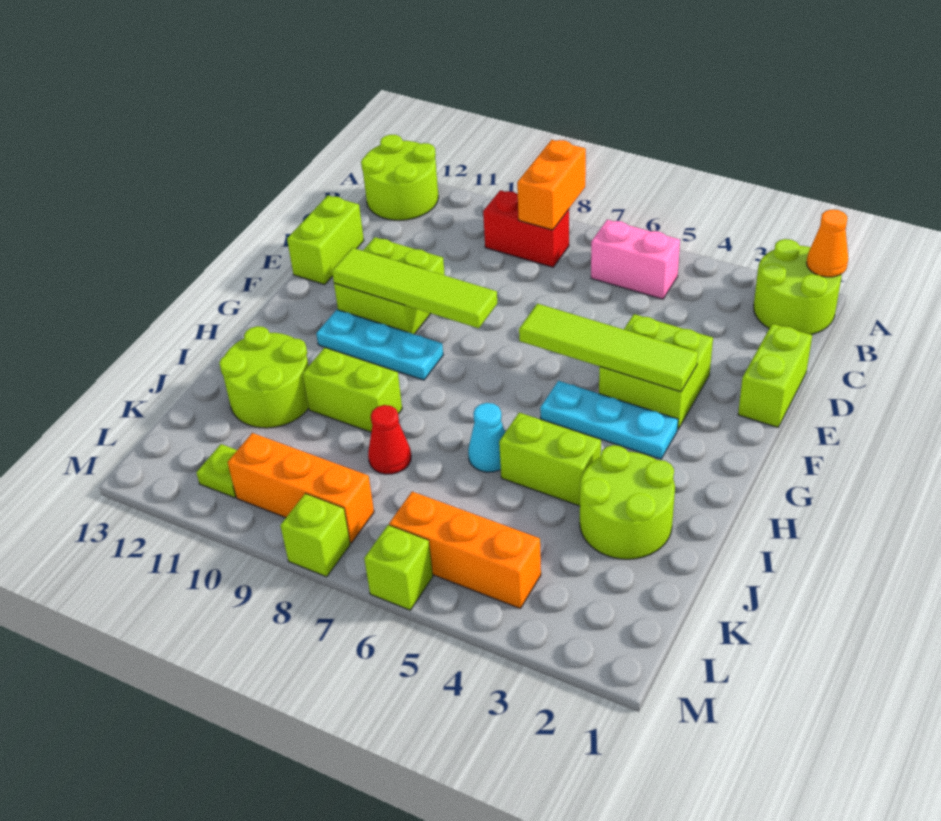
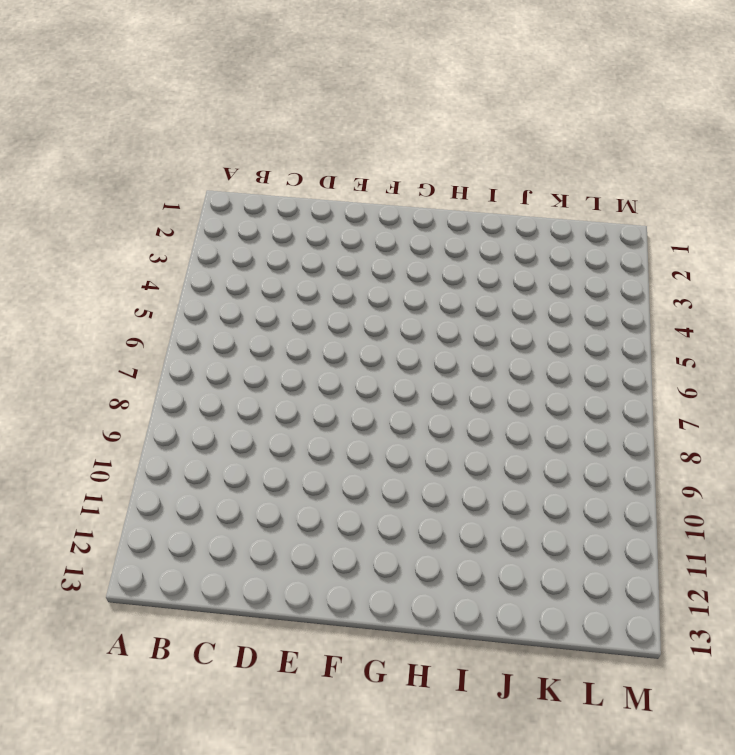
none -> lime round brick A1:B2 level 1
none -> lime round brick A12:B13 level 1
none -> pink brick B5:B6 level 1

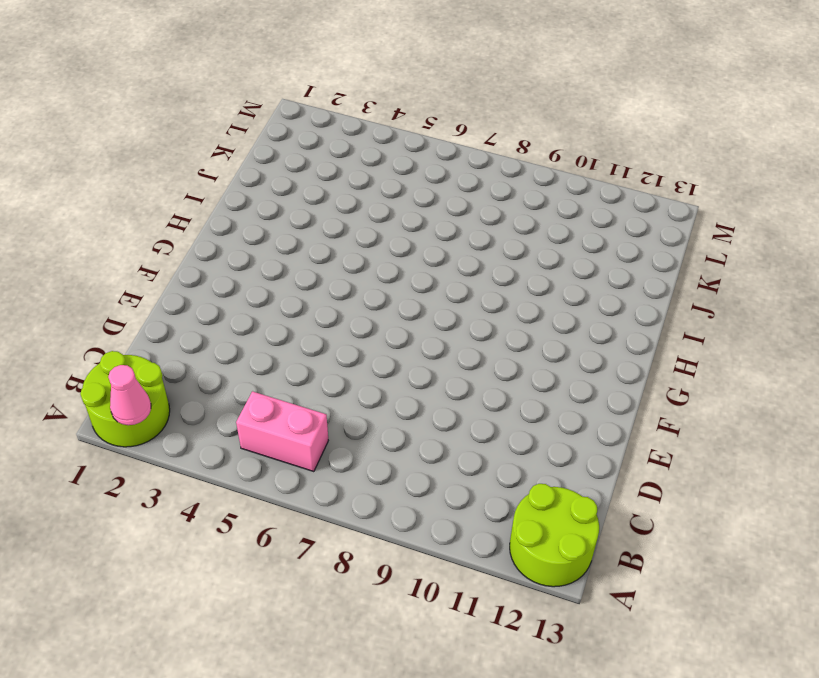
pink cone A2 level 2 -> none
none -> red brick B8:B9 level 1
none -> lime brick D1:E1 level 1
none -> lime brick D13:E13 level 1

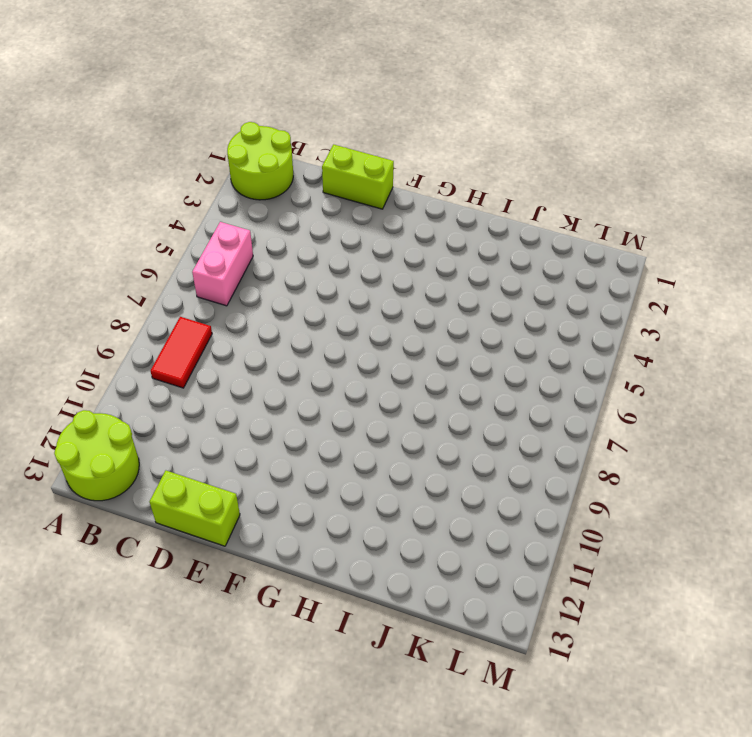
red tile B8:B9 level 1 -> red brick B8:B9 level 1
none -> lime brick E3:F4 level 1
none -> lime brick E10:F11 level 1
none -> cyan plate G3:G5 level 1

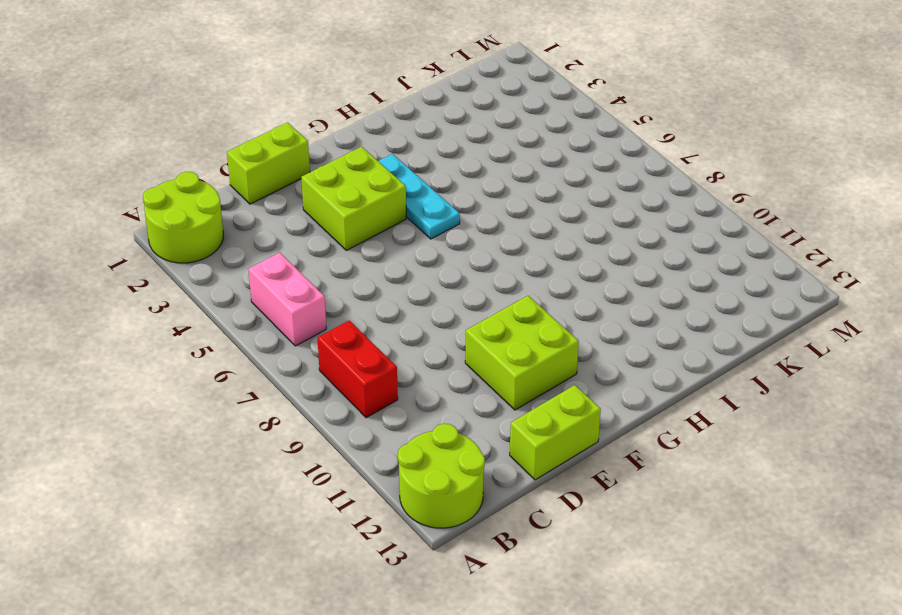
none -> cyan plate G9:G11 level 1
none -> lime round brick I2:J3 level 1
none -> lime brick I4:I5 level 1

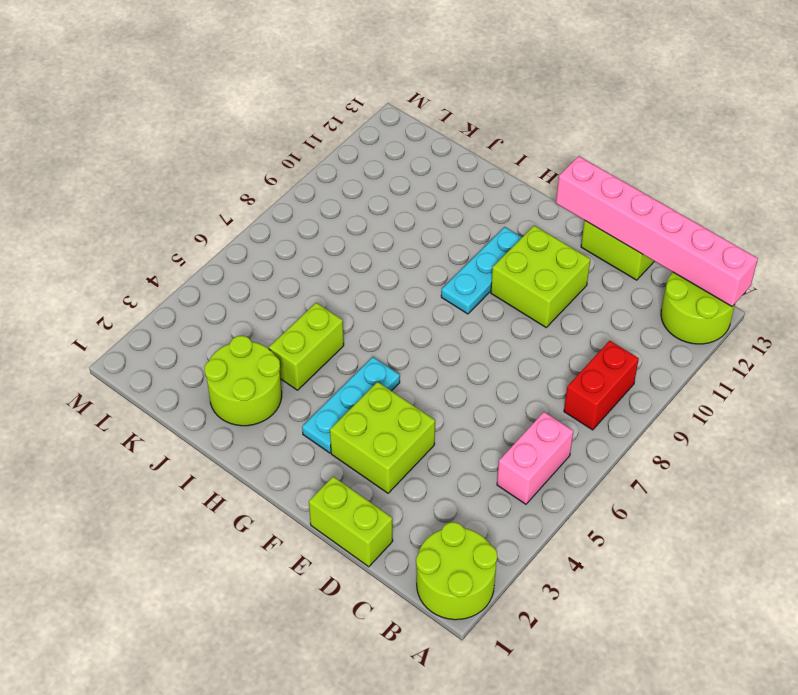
pink brick A13:F13 level 2 -> none
none -> cyan cone I6 level 1
none -> lime brick I9:I10 level 1
none -> lime round brick I11:J12 level 1

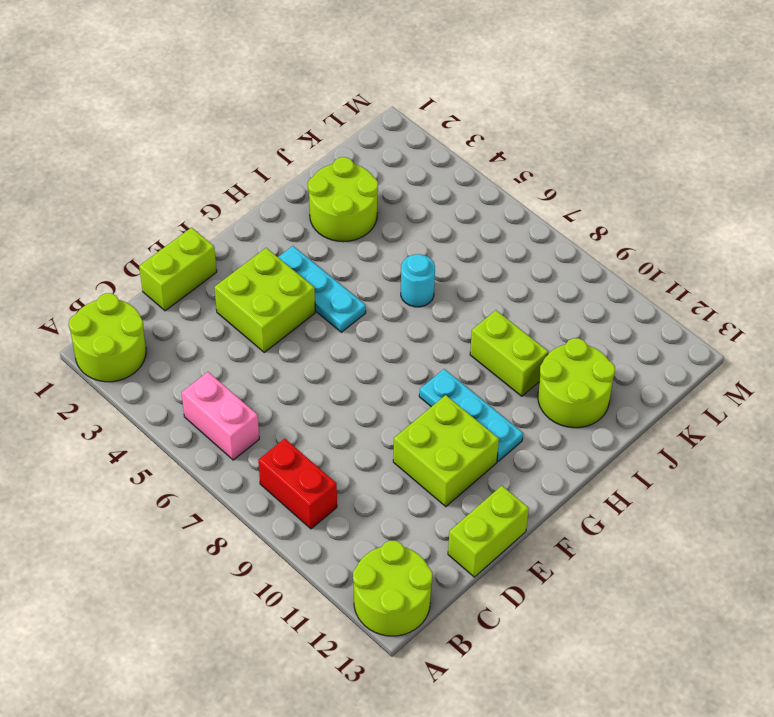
cyan round brick I6 level 1 -> cyan cone I6 level 1
none -> lime brick I4:I5 level 1
none -> red cone J8 level 1
none -> orange brick L4:L6 level 1

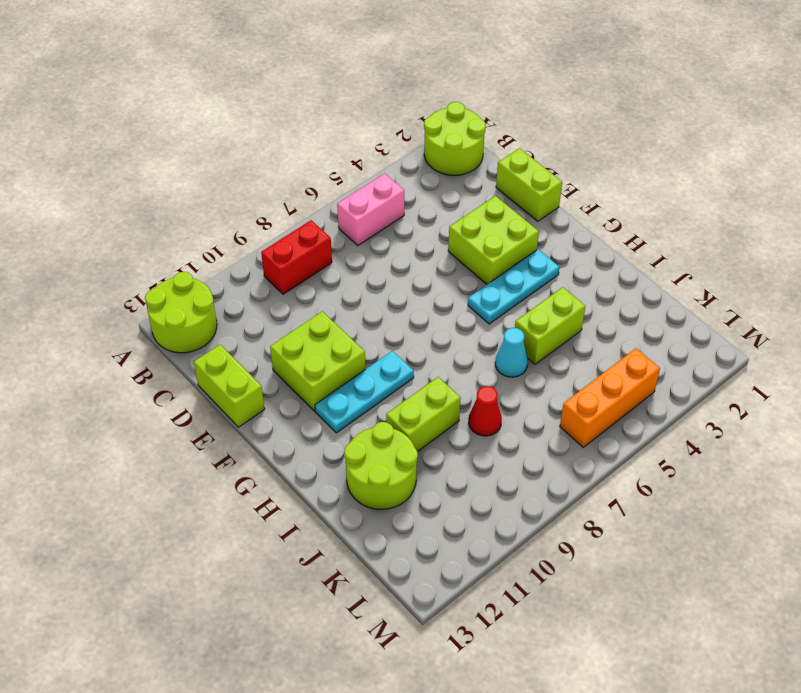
none -> lime round brick I2:J3 level 1
none -> orange brick L8:L10 level 1
none -> lime plate L11 level 1

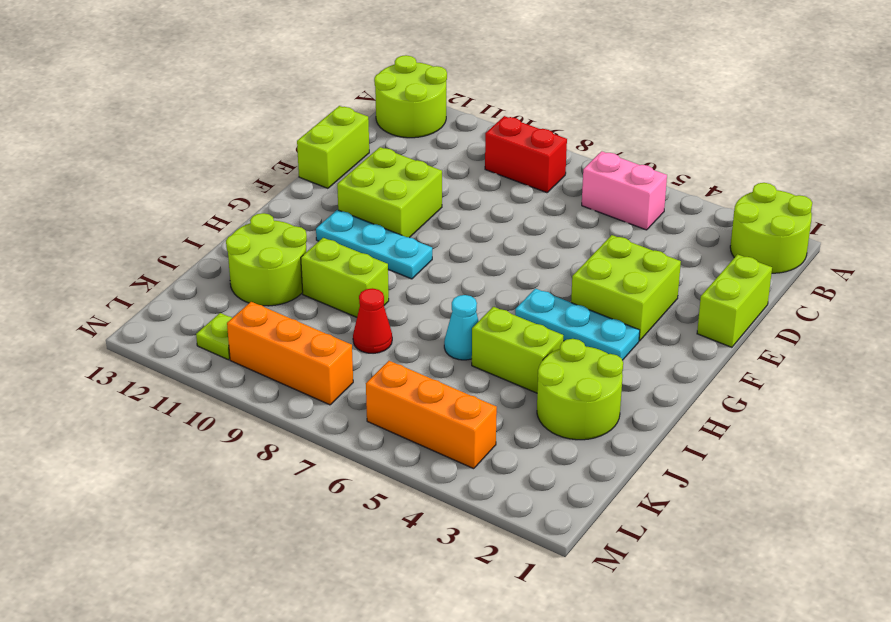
none -> lime brick M6 level 1
none -> lime brick M8 level 1
none -> orange cone A1 level 2

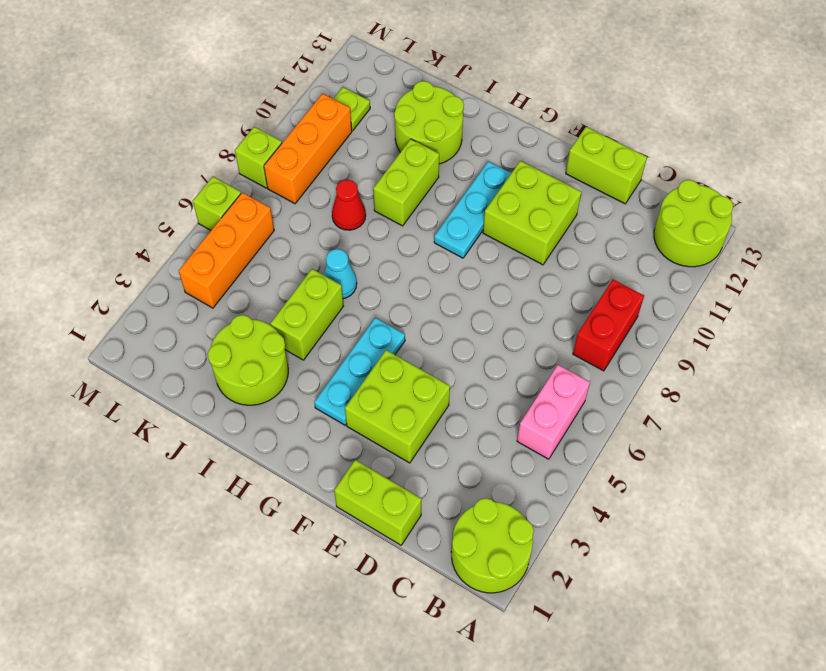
none -> orange cone A1 level 2
none -> orange brick A8:B8 level 2
none -> lime tile F3:F6 level 2

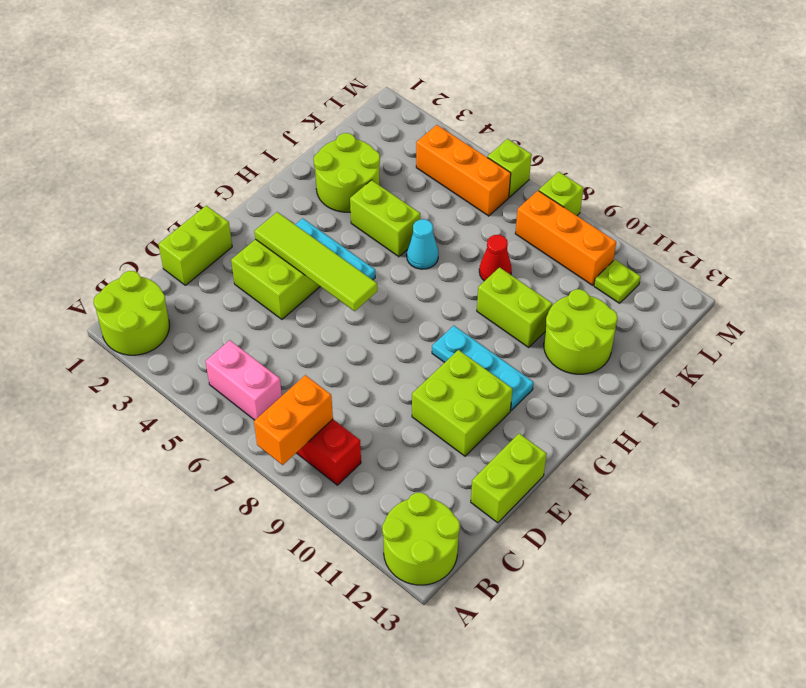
none -> orange cone A1 level 2
none -> lime tile F8:F11 level 2

